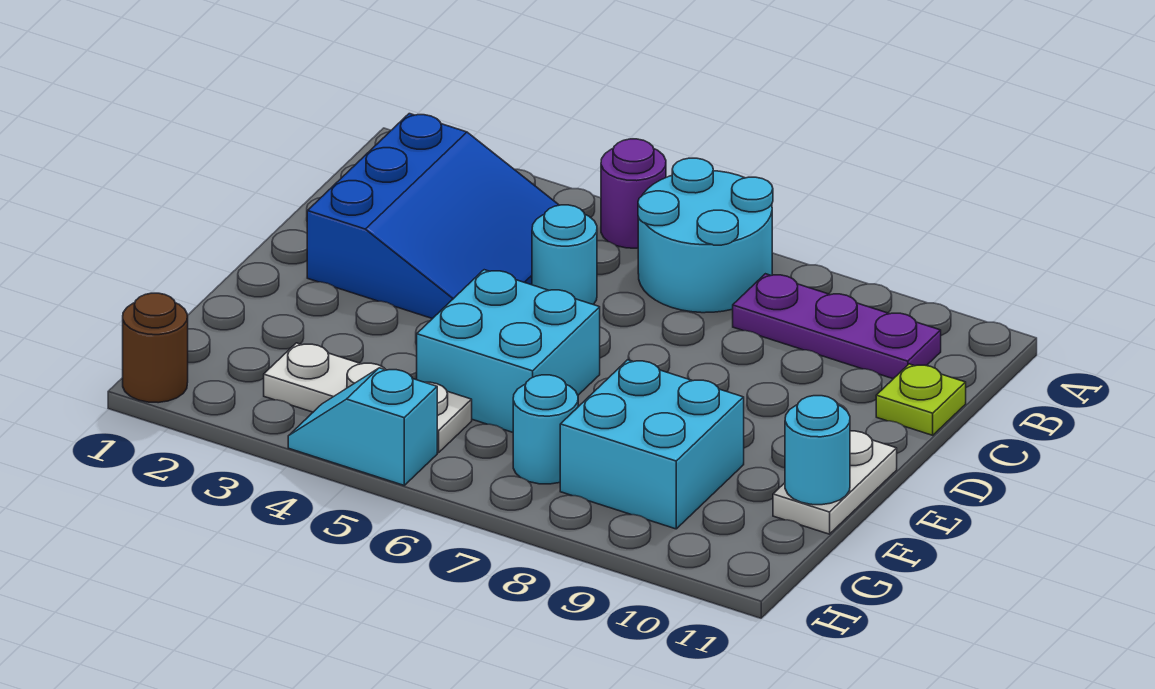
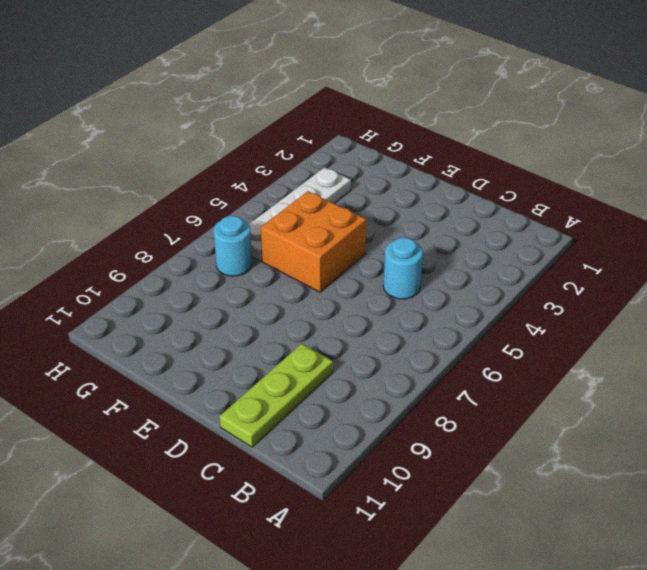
lime plate C9:C11 level 1 -> lime plate C11 level 1
orange brick E5:F6 level 1 -> cyan brick E5:F6 level 1
white plate G3:G6 level 1 -> white plate G3:G5 level 1
none -> purple round brick A5 level 1
none -> cyan round brick A6:B7 level 1
none -> blue slope B2:D4 level 1 top 2

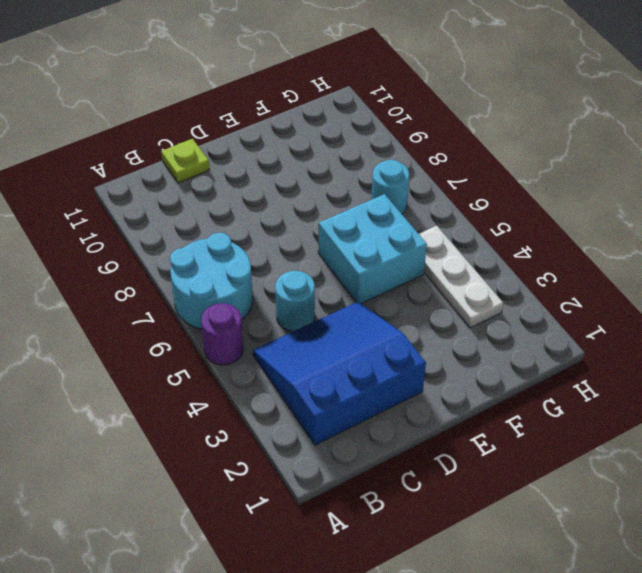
none -> purple plate B8:B10 level 1
none -> white plate E11:F11 level 1
none -> cyan brick F8:G9 level 1

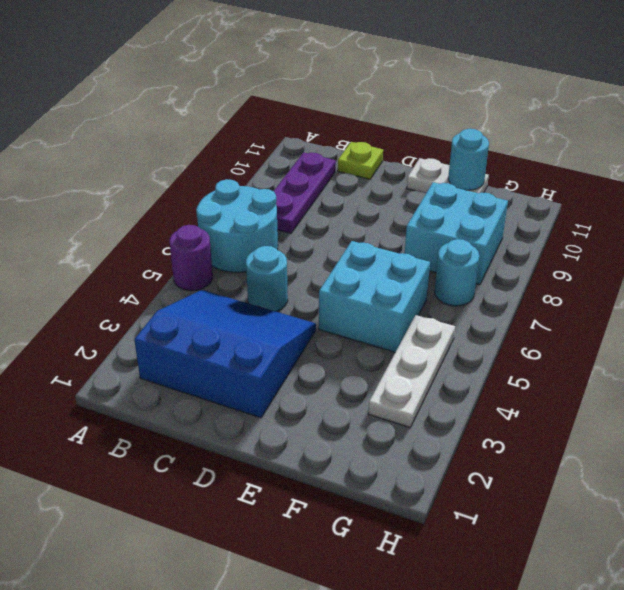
none -> brown round brick H1 level 1
none -> cyan slope H4:H5 level 1 top 5

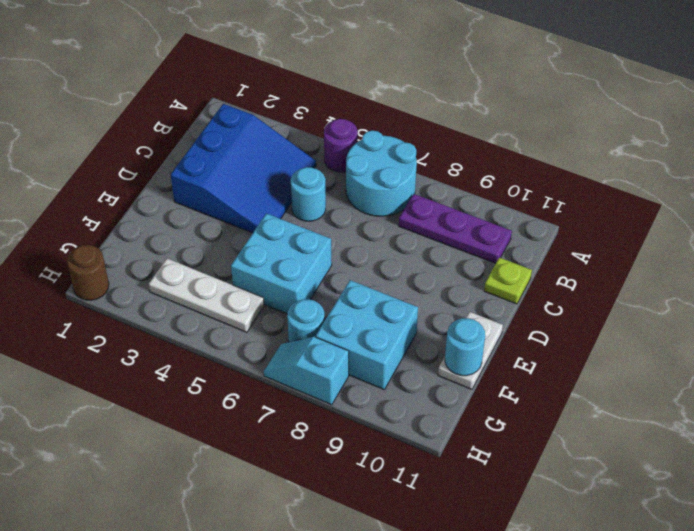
cyan slope H7:H8 level 1 top 8 -> cyan slope H4:H5 level 1 top 5

